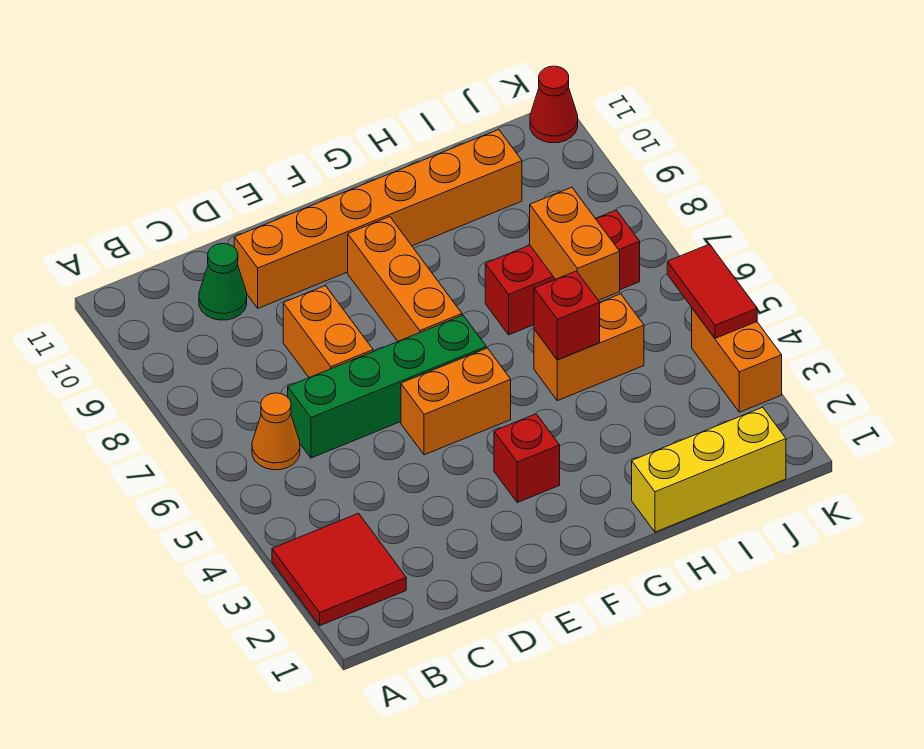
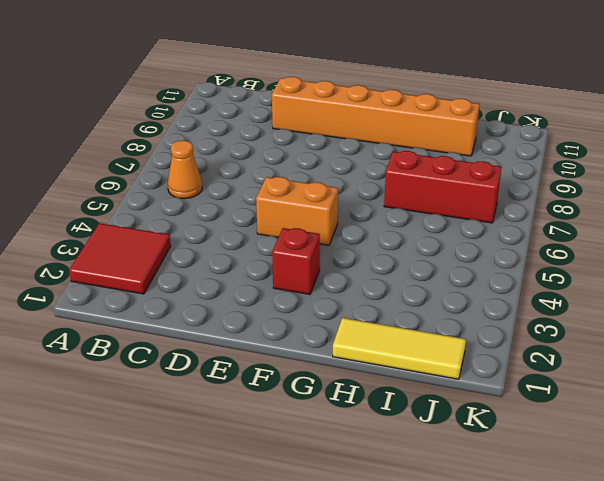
yellow tile H1:J1 level 1 -> yellow brick H1:J1 level 1
none -> green brick C6:F6 level 1
none -> green cone C10 level 1
none -> orange brick D7:D8 level 1

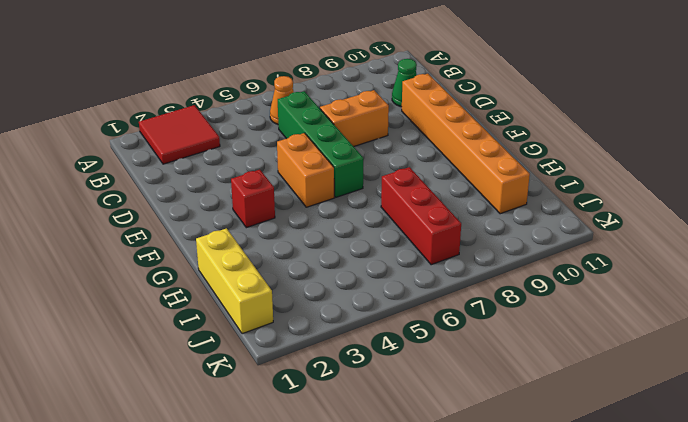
none -> orange brick F7:F9 level 1
none -> orange brick H5:I5 level 1
none -> orange brick K3:K4 level 1

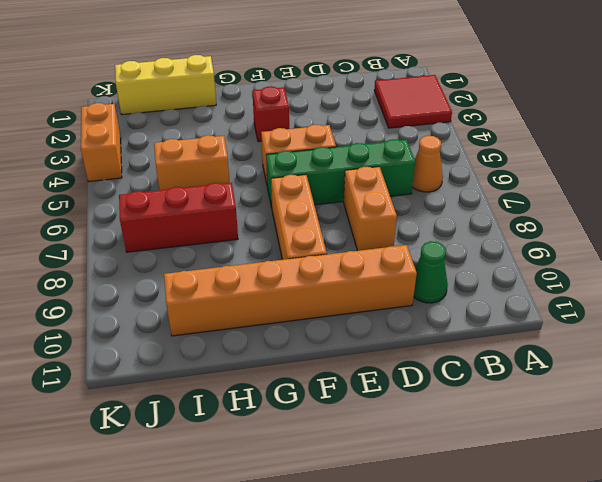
none -> red cone K11 level 1
none -> red brick H5 level 2
none -> orange brick I6:I7 level 2

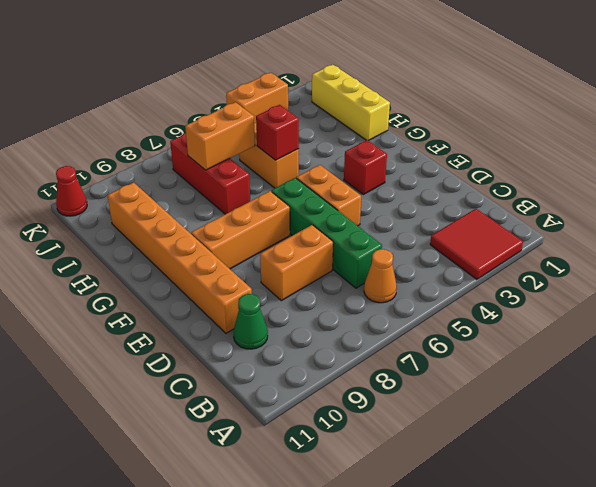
none -> red tile K4:K5 level 2

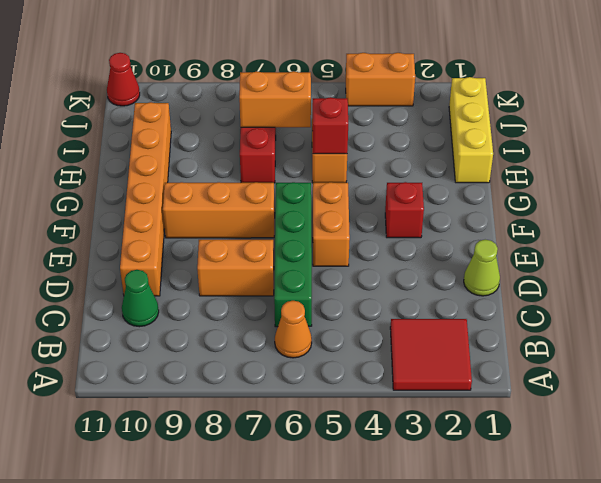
lime cone D1 level 1 -> none
none -> red tile K4:K5 level 2

